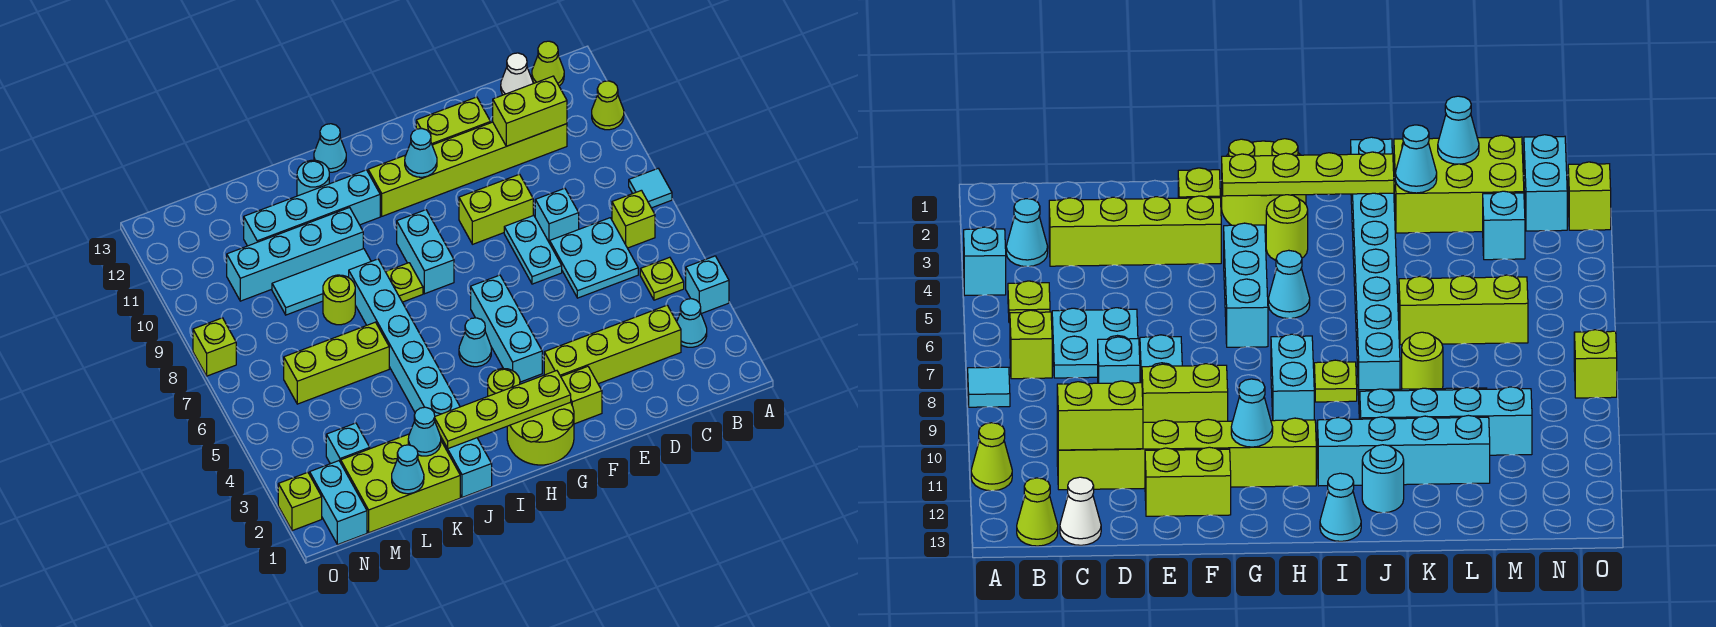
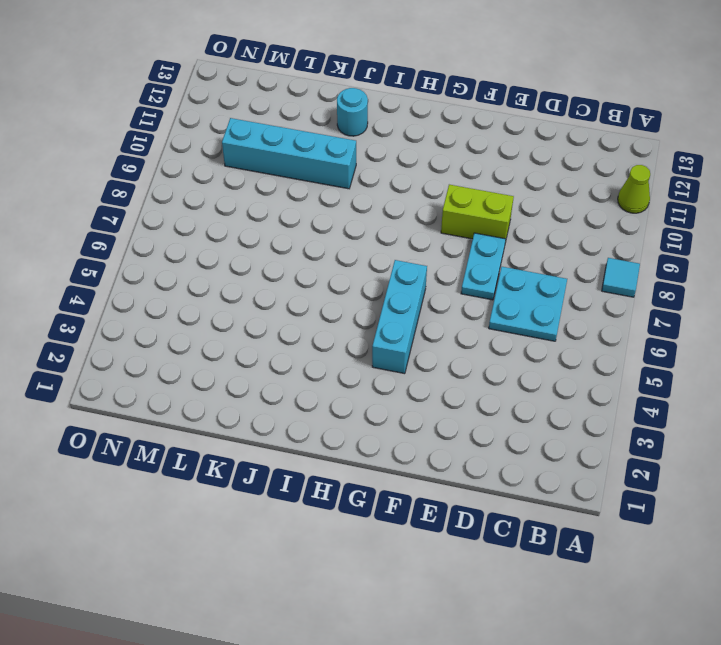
none -> cyan brick A4 level 1
none -> cyan cone B3 level 1
none -> lime plate B5 level 1
none -> lime brick B7 level 1

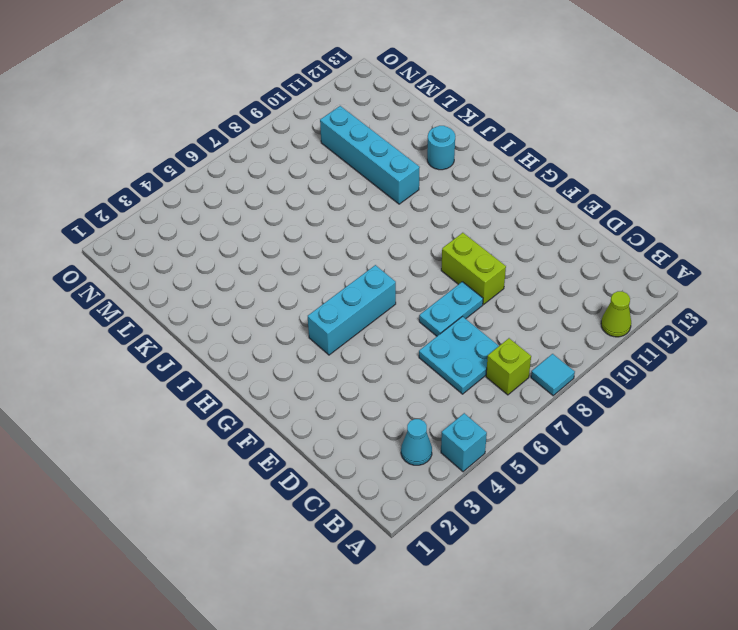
none -> lime plate B5 level 1
none -> lime cone B13 level 1
none -> lime brick C3:F3 level 1
none -> lime brick C11:H11 level 1

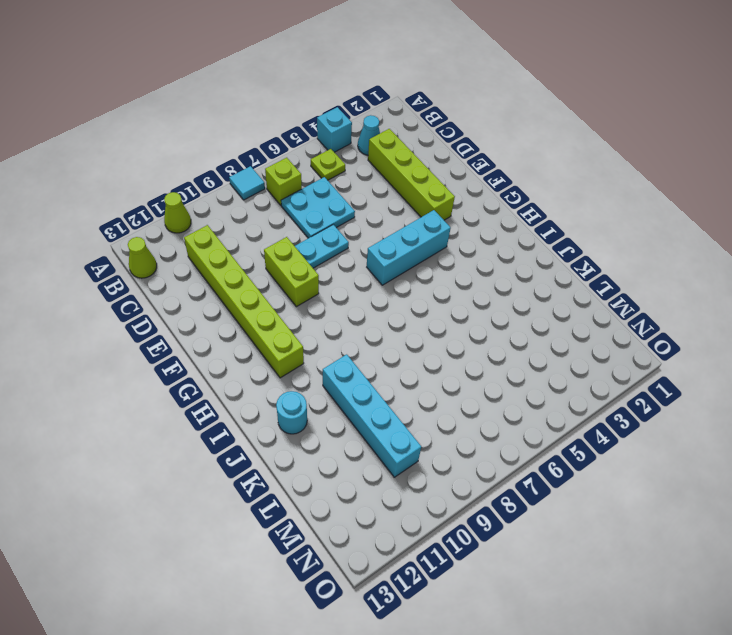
none -> white cone C13 level 1
none -> cyan brick D8 level 1
none -> lime brick E12:F12 level 1
none -> lime brick F2 level 1

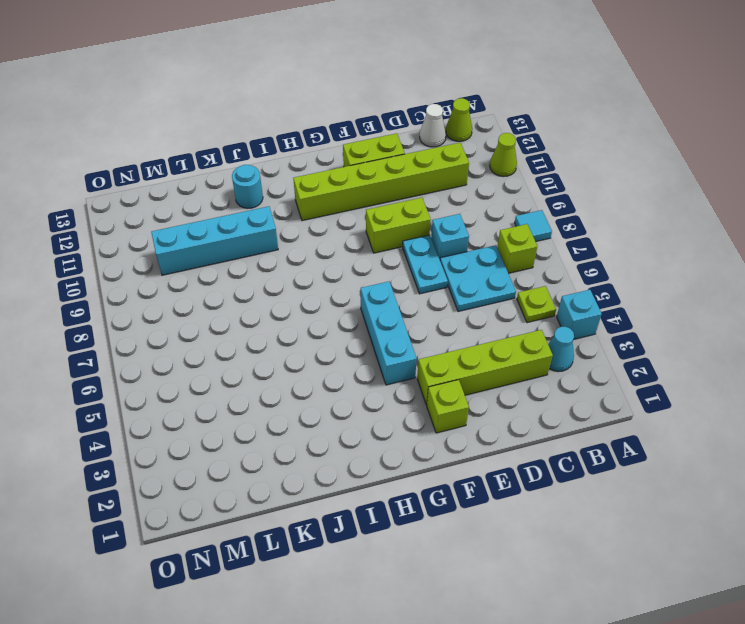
none -> lime round brick G1:H2 level 1
none -> lime round brick H3 level 1
none -> cyan cone H5 level 1
none -> cyan brick H8:H9 level 1

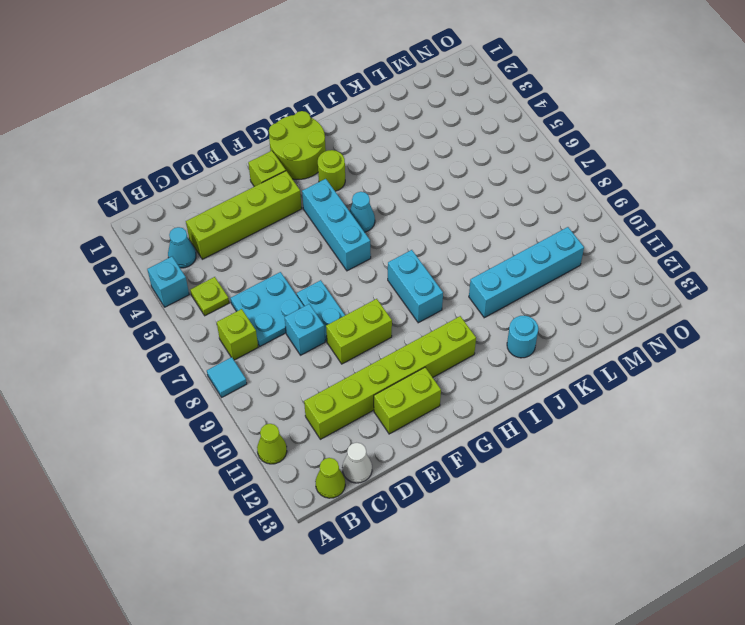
none -> lime plate I8 level 1
none -> cyan brick I11:L11 level 1
none -> cyan cone I13 level 1
none -> cyan brick J1:J8 level 1

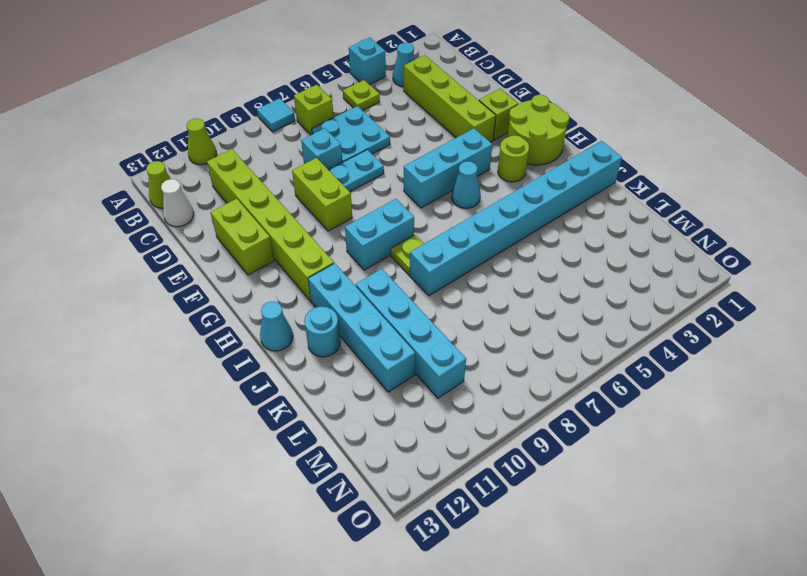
none -> cyan tile J9:L9 level 1
none -> lime brick K1:M2 level 1
none -> lime brick K6:M6 level 1
none -> lime round brick K8 level 1

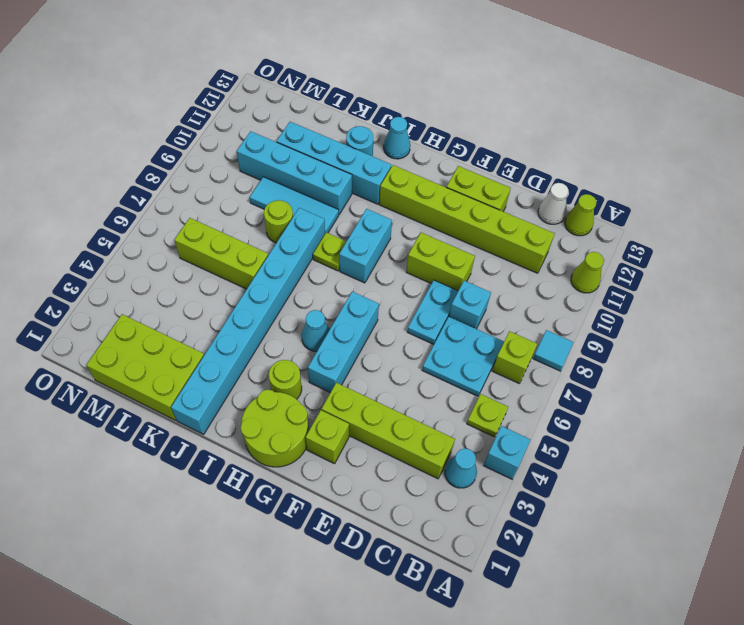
none -> cyan brick M3 level 1
none -> cyan brick N1:N2 level 1
none -> lime brick O2 level 1
none -> lime brick O8 level 1

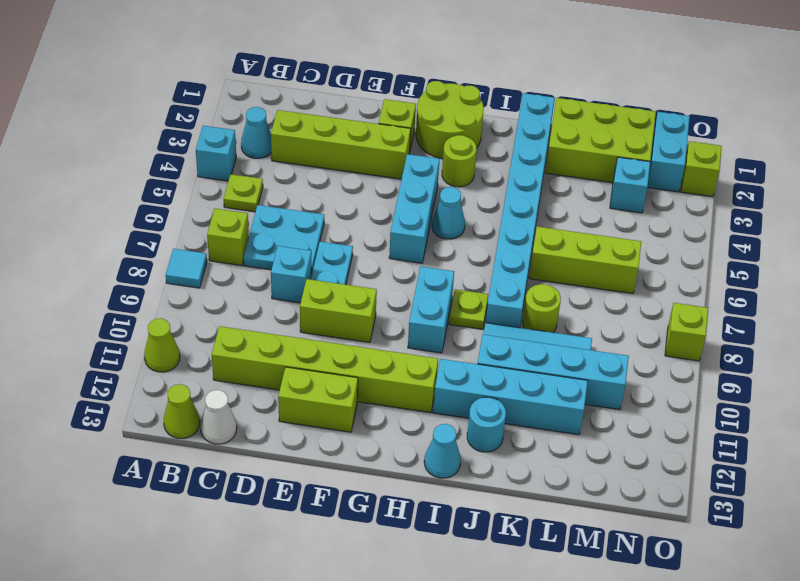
none -> lime brick C11:D11 level 2
none -> lime plate G2:J2 level 2
none -> cyan cone G11 level 2
none -> cyan cone K2 level 2

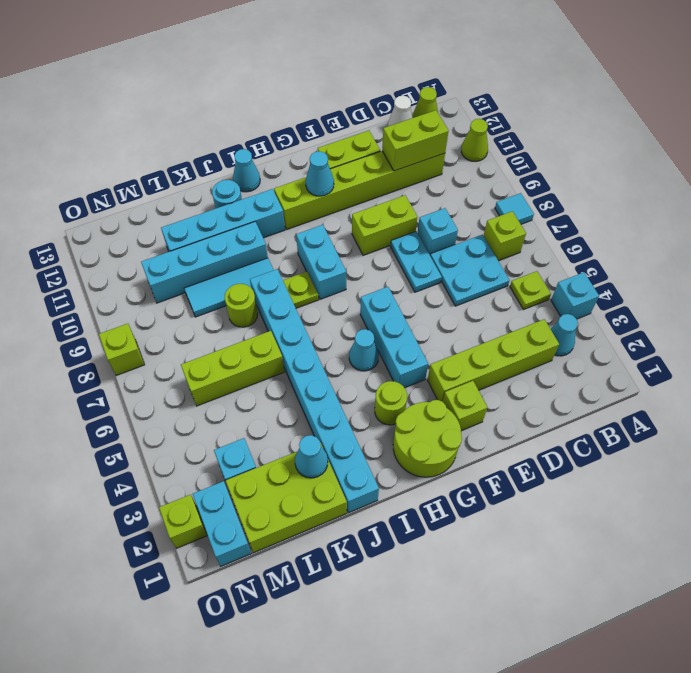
none -> lime plate G2:J2 level 2
none -> cyan cone L1 level 2

